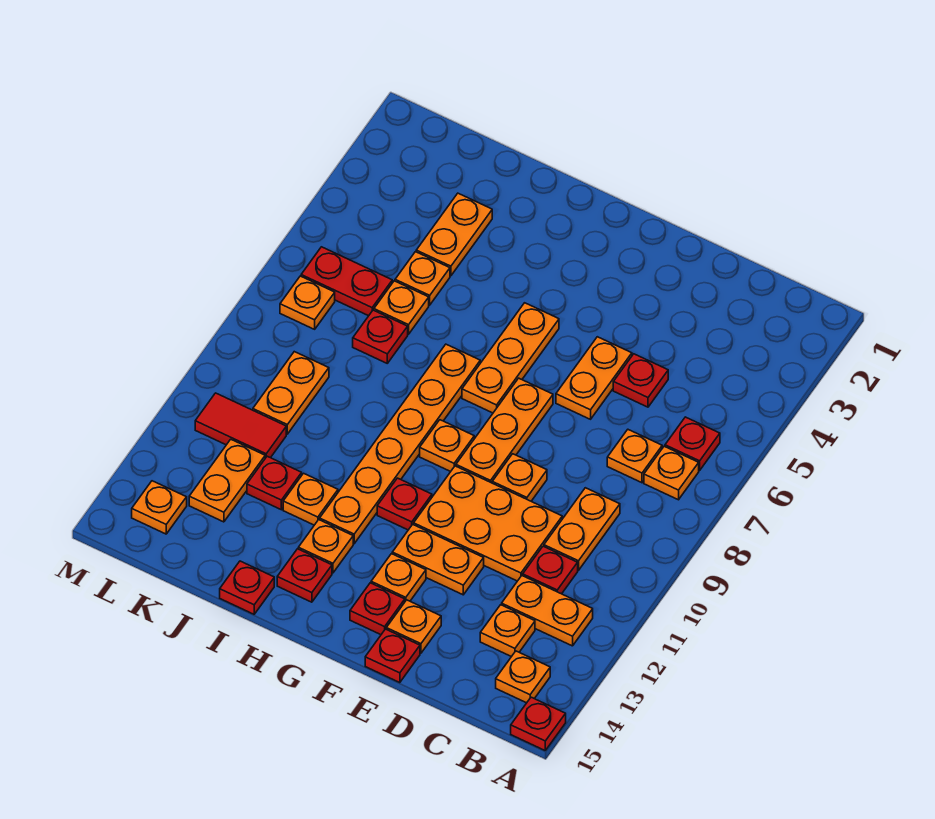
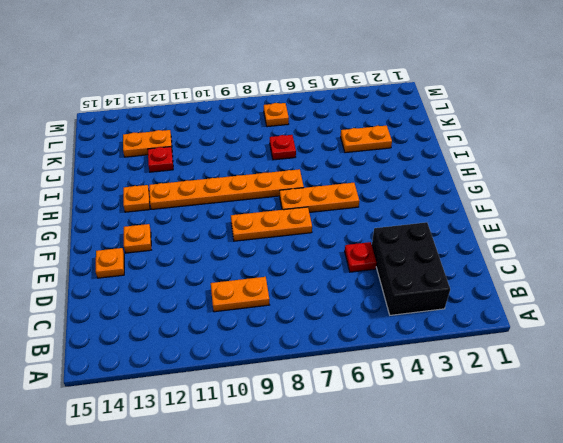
black brick B3:D4 level 1 -> none
none -> red plate A15 level 1
none -> red plate B6 level 1
none -> orange plate B7 level 1
none -> orange plate B12:C12 level 1

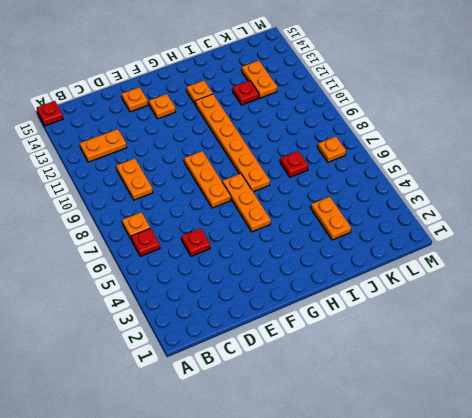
none -> orange plate B14 level 1
none -> orange plate C7 level 1
none -> red plate C11 level 1
none -> orange plate C13 level 1

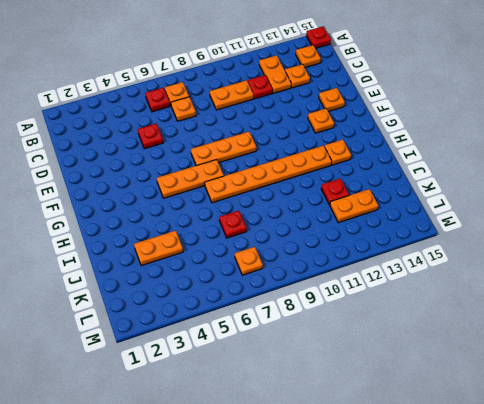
none -> orange plate D10:F11 level 1
none -> orange plate E5:E6 level 1
none -> orange plate E9 level 1
none -> orange plate E12:F12 level 1

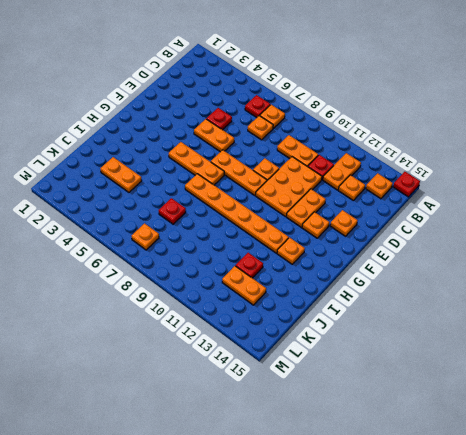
none -> red plate E15 level 1
none -> red plate F14 level 1
none -> orange plate G9 level 1
none -> red plate G11 level 1

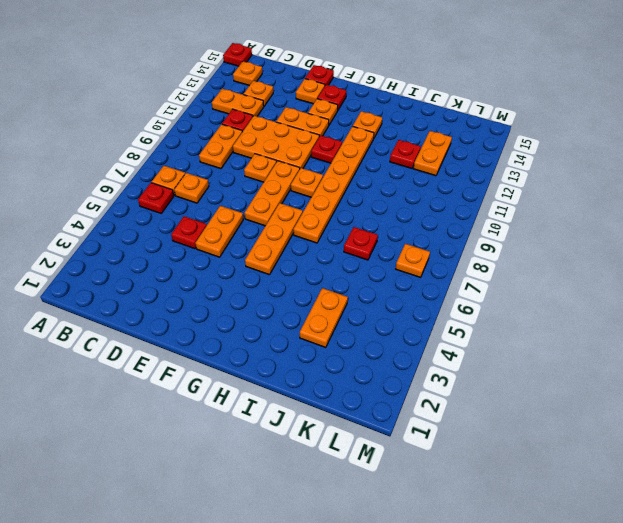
none -> red plate H14 level 1
none -> orange plate I12 level 1
none -> red plate I15 level 1
none -> orange plate J5 level 1

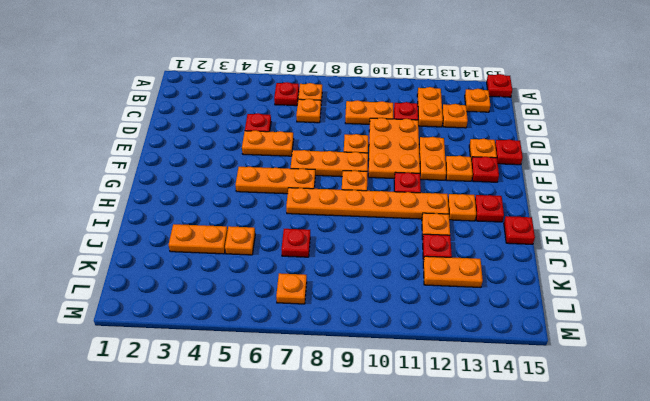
none -> orange plate J6 level 1
none -> red plate K6:L6 level 1
none -> orange plate K9:K10 level 1
none -> red tile K11:L11 level 1

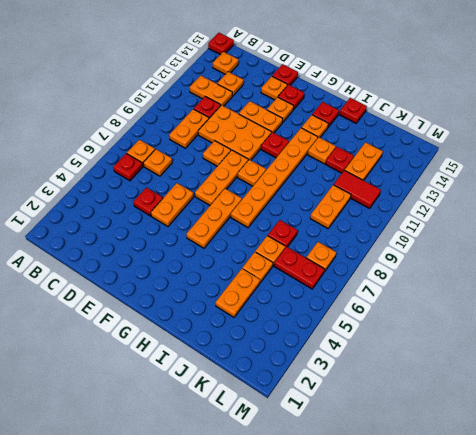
none -> orange plate L14 level 1

